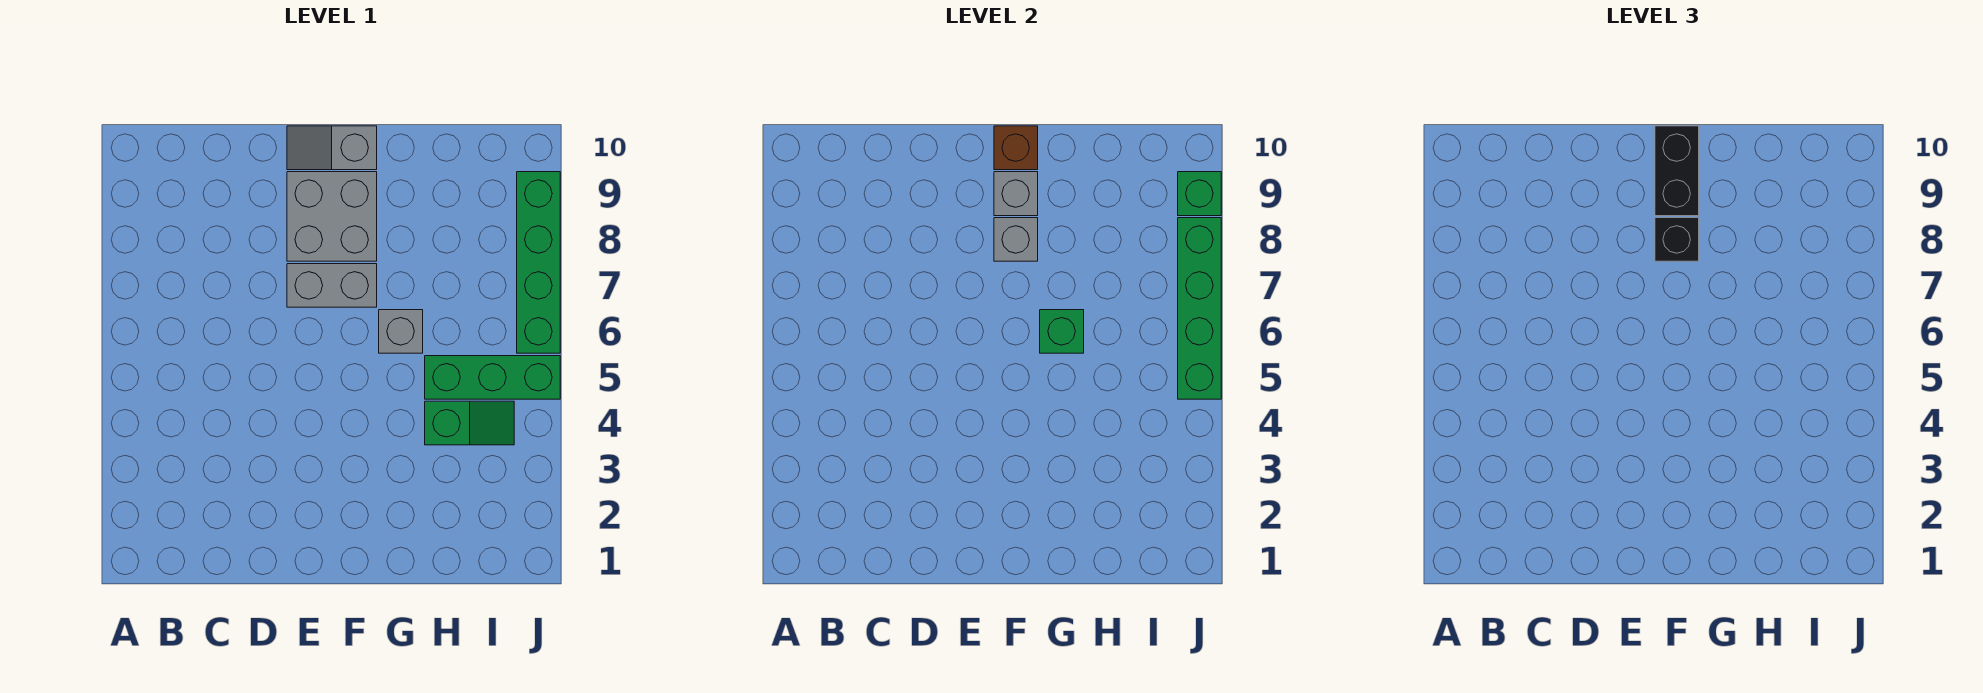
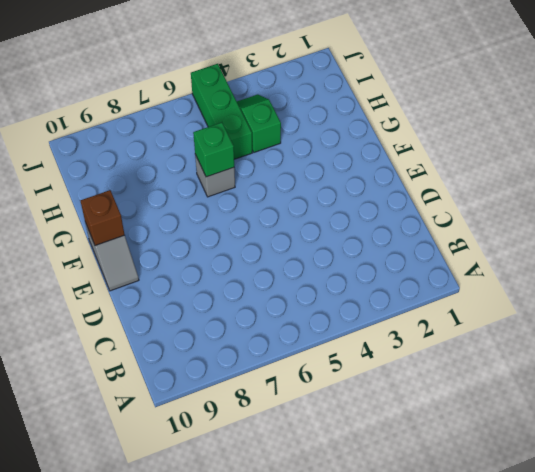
none -> grey brick E7:F7 level 1
none -> grey brick E8:F9 level 1
none -> green brick J6:J9 level 1

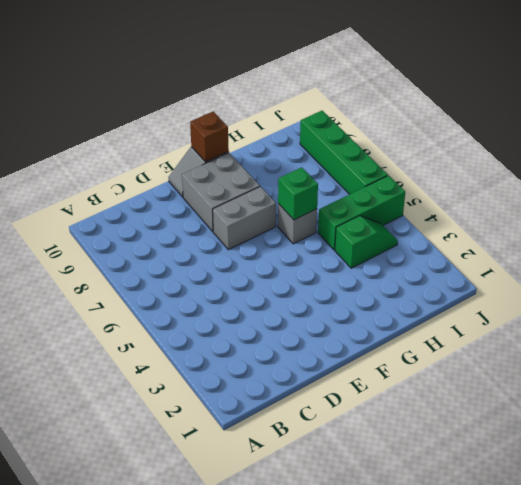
none -> grey brick F8 level 2
none -> grey brick F9 level 2
none -> green brick J5:J8 level 2

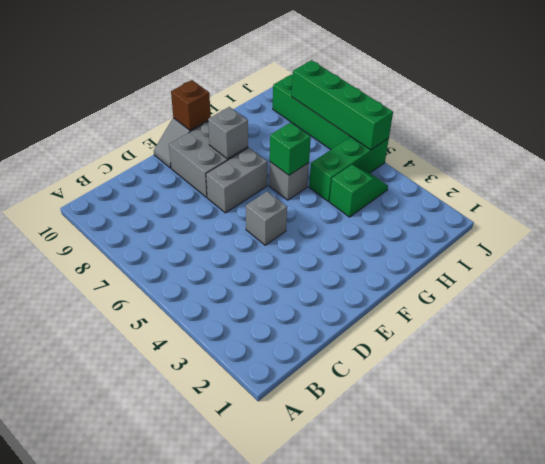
grey brick E5 level 1 -> grey brick F9 level 2
none -> green brick J9 level 2
none -> black brick F8 level 3
none -> black brick F9:F10 level 3

